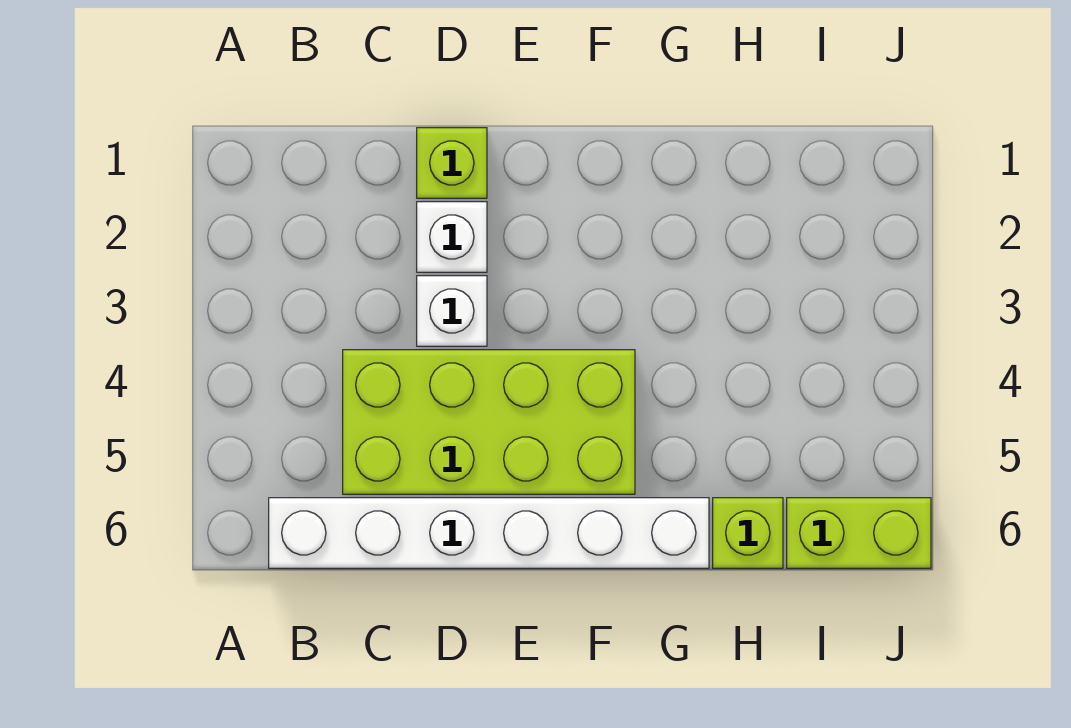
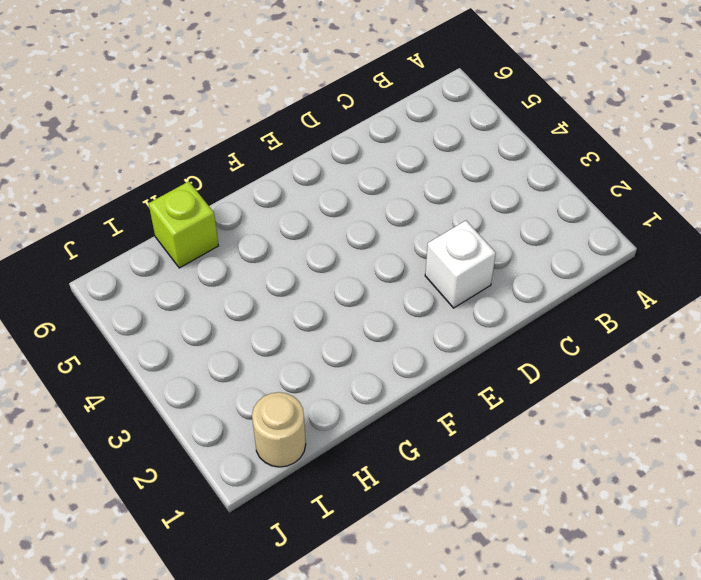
tan round brick I1 level 1 -> none
none -> white brick B6:G6 level 1
none -> lime brick C4:F5 level 1

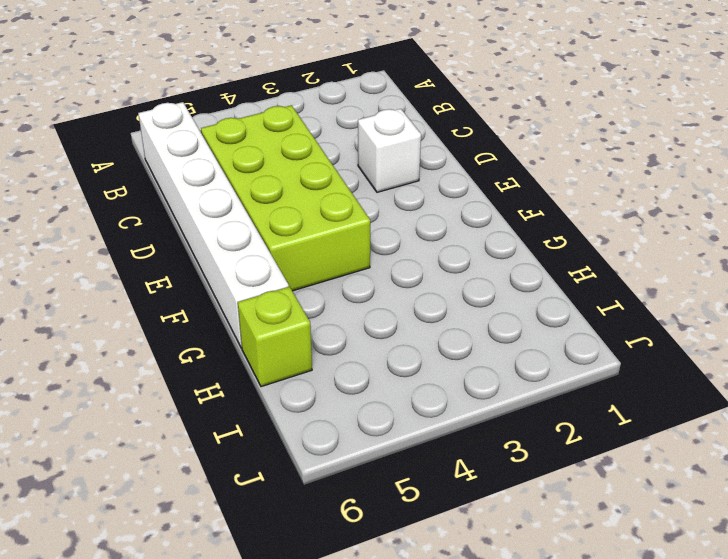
none -> lime brick D1 level 1
none -> white brick D3 level 1

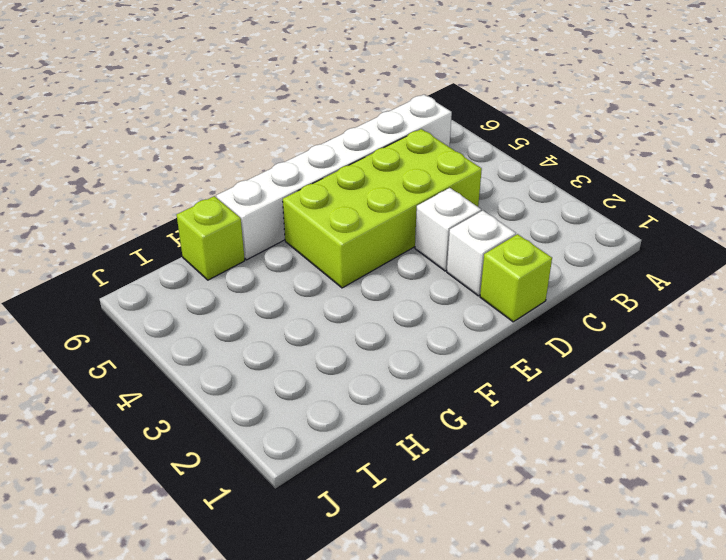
none -> lime brick I6:J6 level 1

